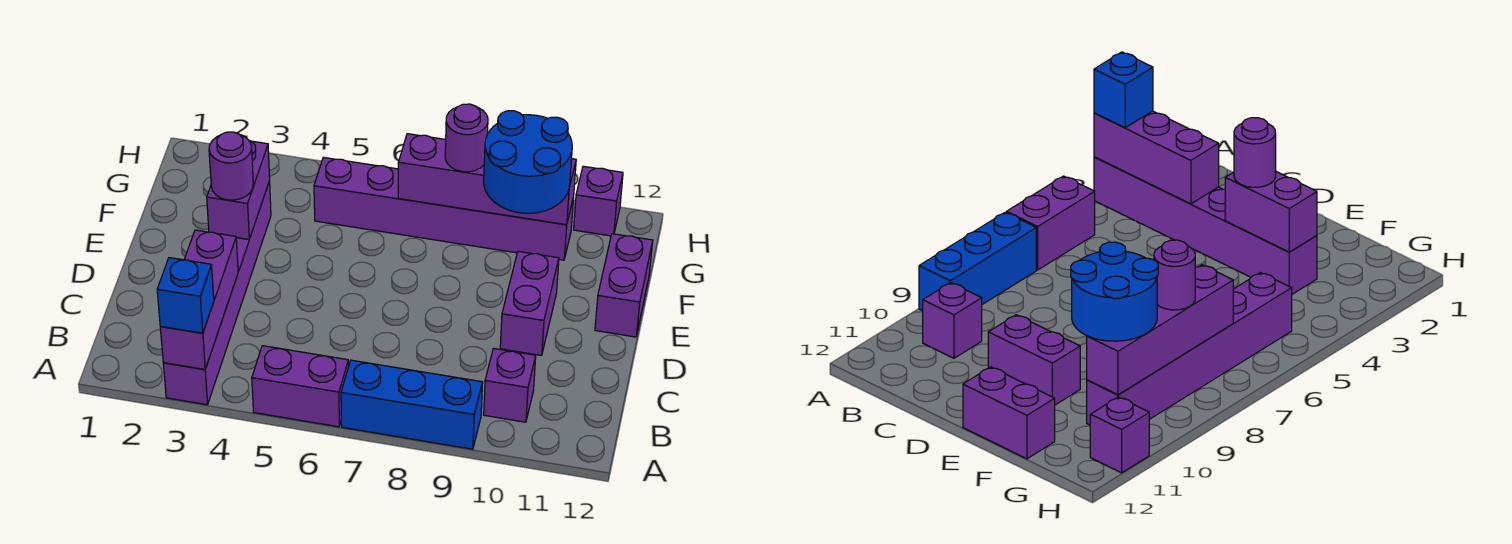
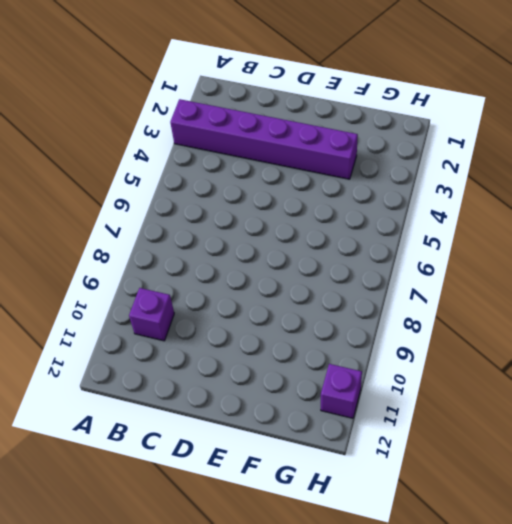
none -> purple brick A5:A6 level 1
none -> blue brick A7:A9 level 1
none -> purple brick D10:E10 level 1

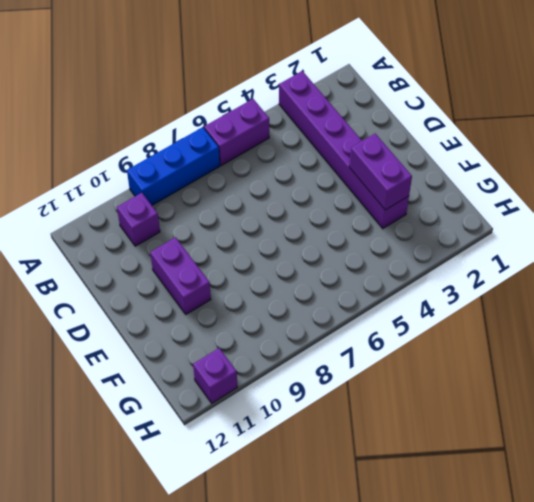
none -> purple brick E12:F12 level 1
none -> purple brick G5:G10 level 1
none -> purple brick A3:C3 level 2

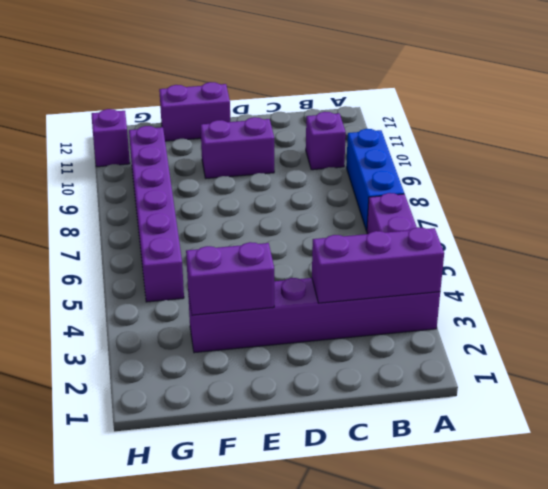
none -> purple brick G7:G10 level 2
none -> blue brick A3 level 3
none -> purple round brick E3 level 3

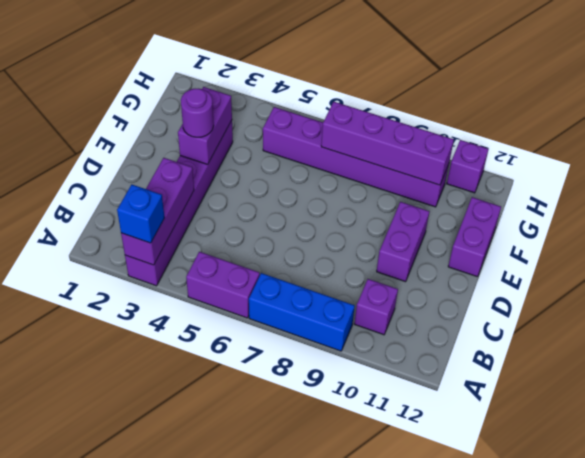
none -> blue round brick F9:G10 level 3
none -> purple round brick G8 level 3

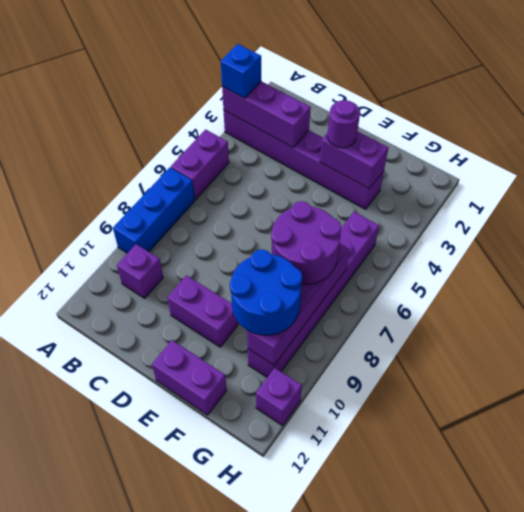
purple round brick F7:G8 level 3 -> purple round brick G8 level 3

